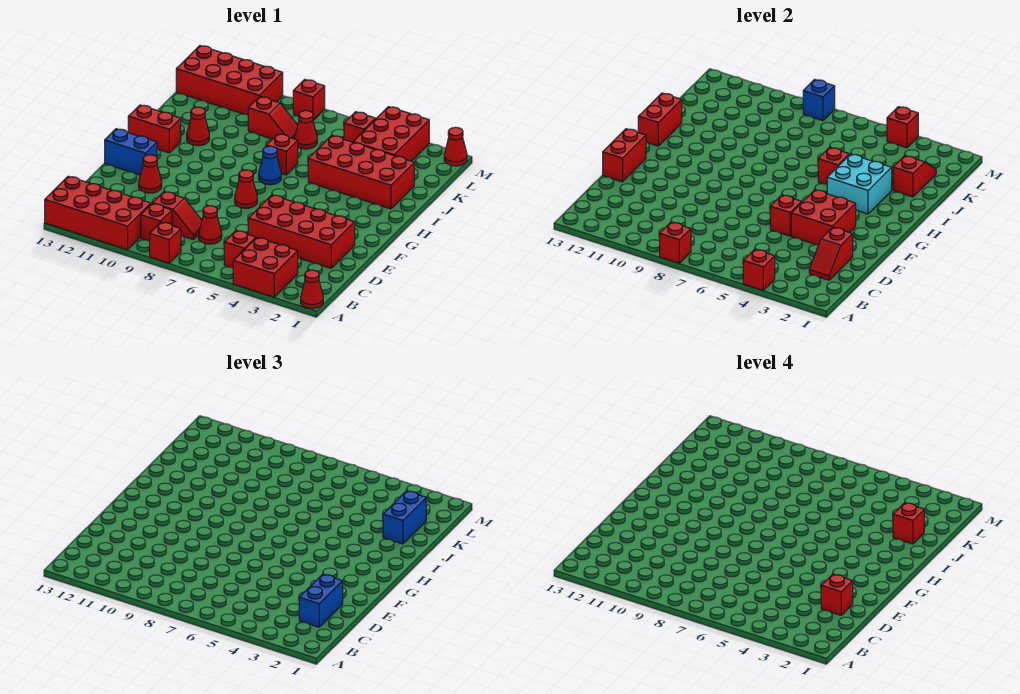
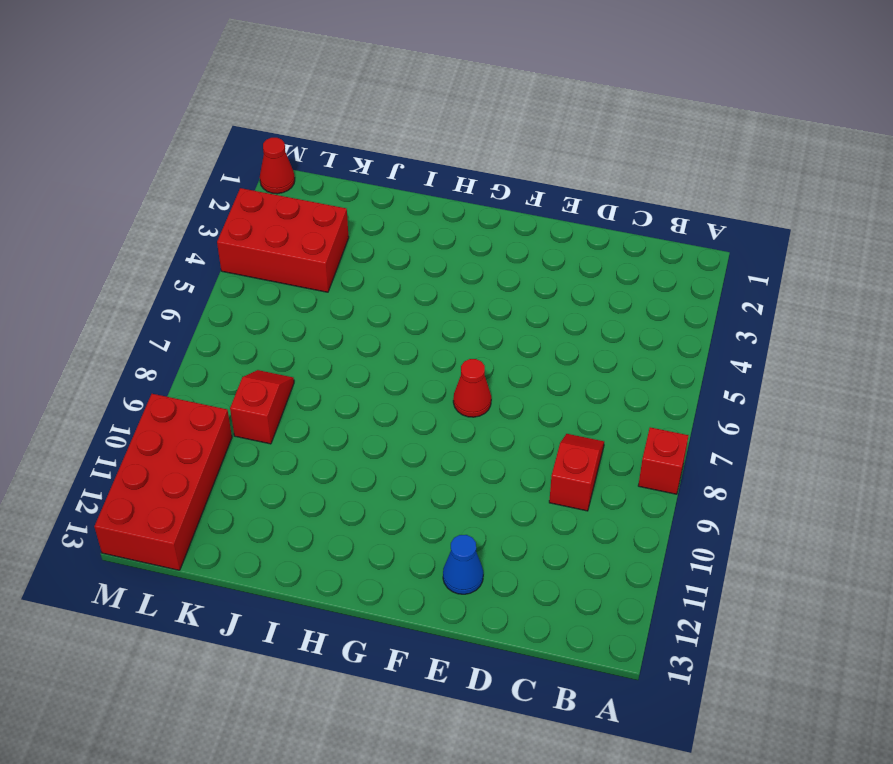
blue cone E12 level 1 -> blue cone H7 level 1
none -> red cone A1 level 1
none -> red brick A3:B4 level 1
none -> red brick A10:B13 level 1
none -> red brick B5 level 1

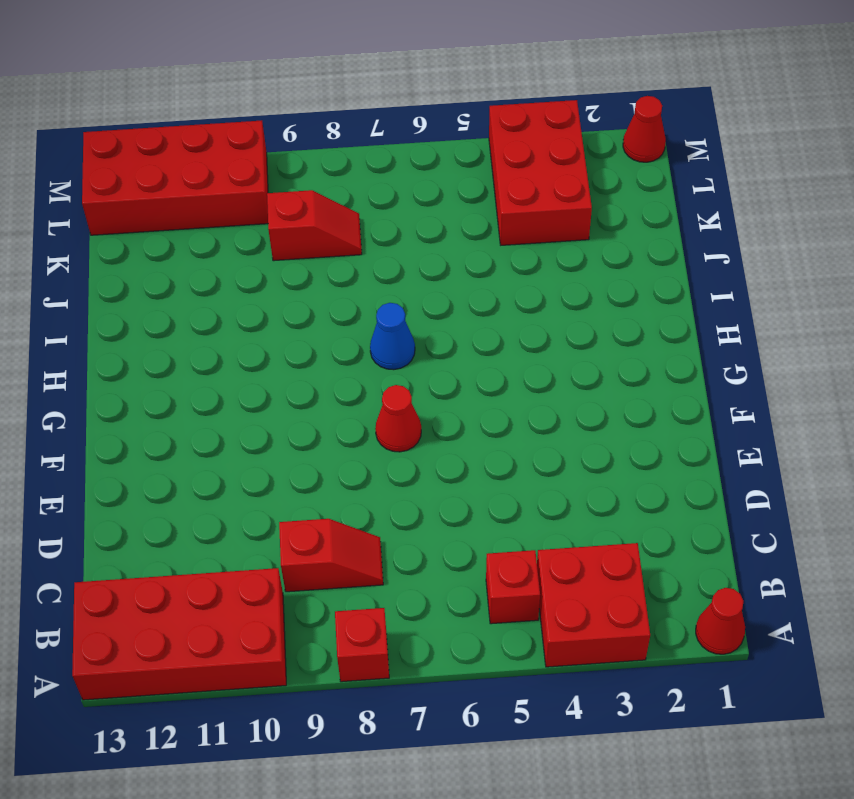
none -> red brick B9 level 1
none -> red cone C7 level 1
none -> red brick D2:E5 level 1
none -> red cone E11 level 1

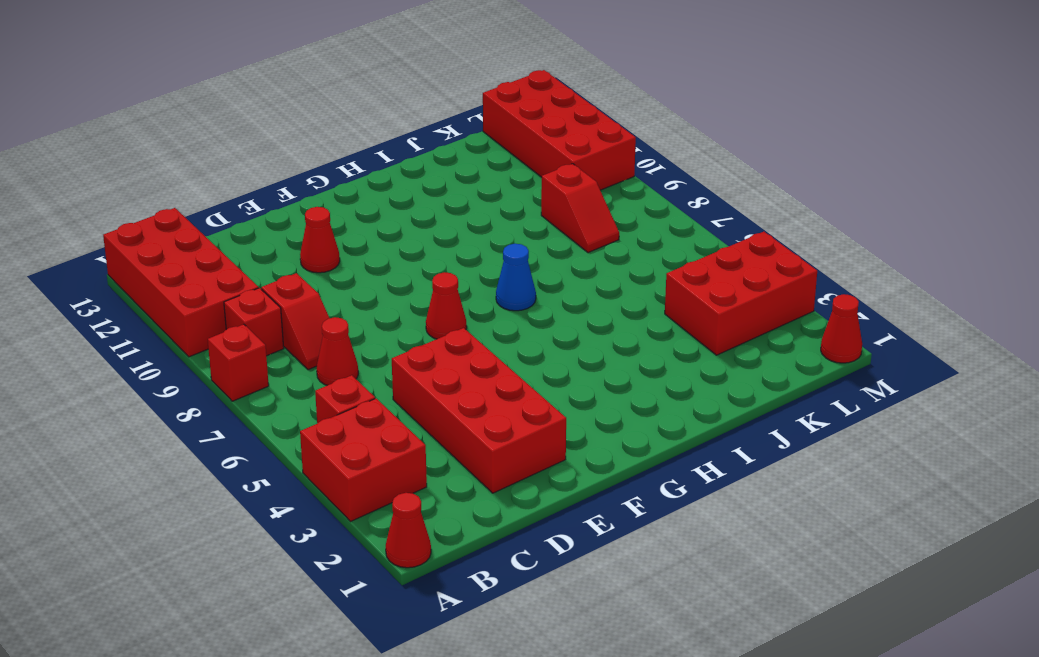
none -> blue brick F12:F13 level 1
none -> red brick H12:H13 level 1
none -> red brick I2:J5 level 1
none -> red brick I7 level 1

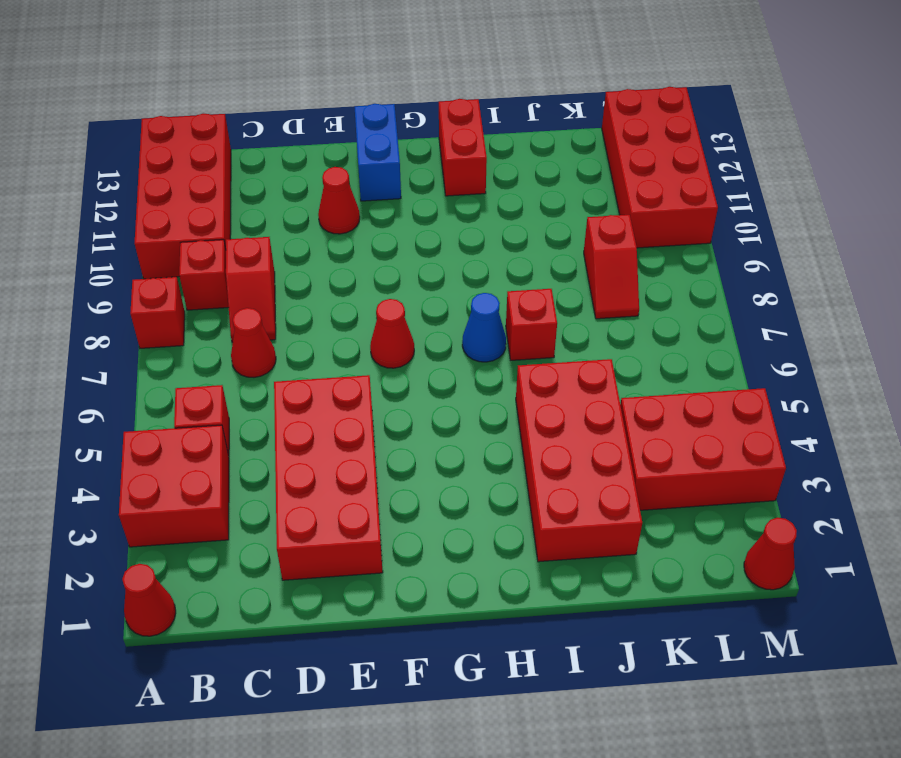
none -> red cone I11 level 1
none -> red cone K7 level 1
none -> red brick L5 level 1
none -> red brick M8 level 1

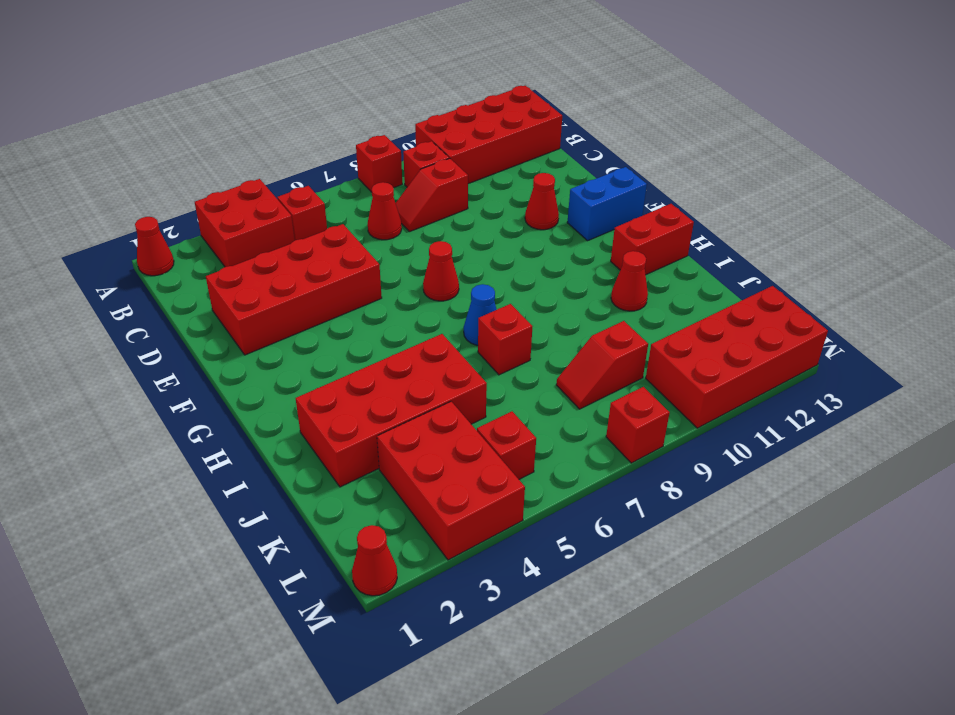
none -> red cone K7 level 1
none -> red brick A4 level 2
none -> red brick A8 level 2
none -> red slope C2:D2 level 2 top D

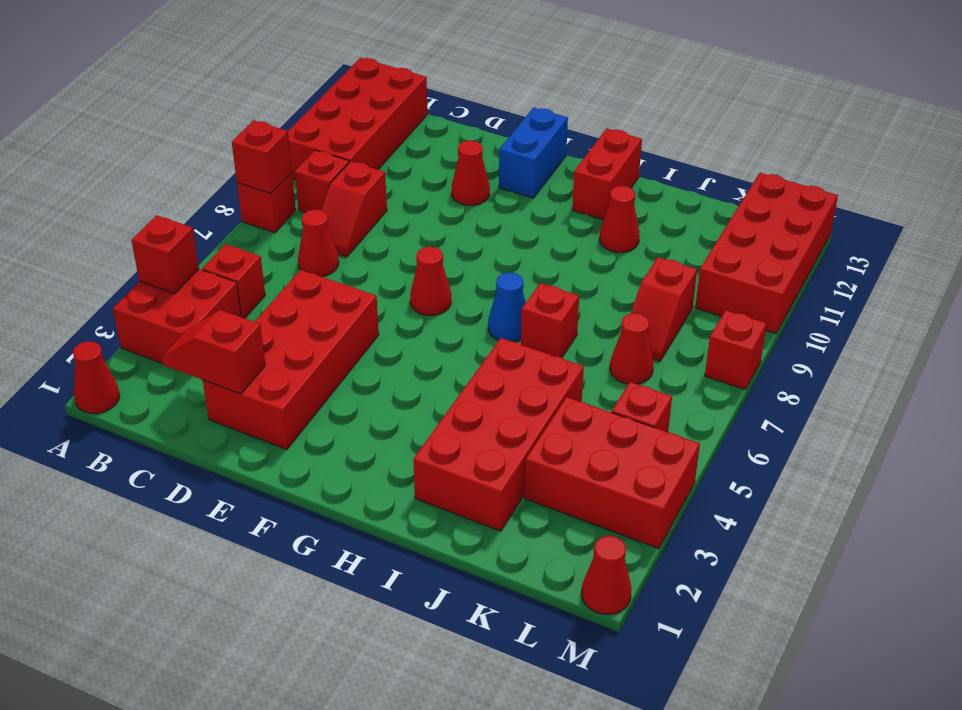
none -> red brick E3:F4 level 2
none -> red brick E5 level 2
none -> red brick E13:F13 level 2
none -> cyan brick H3:I4 level 2

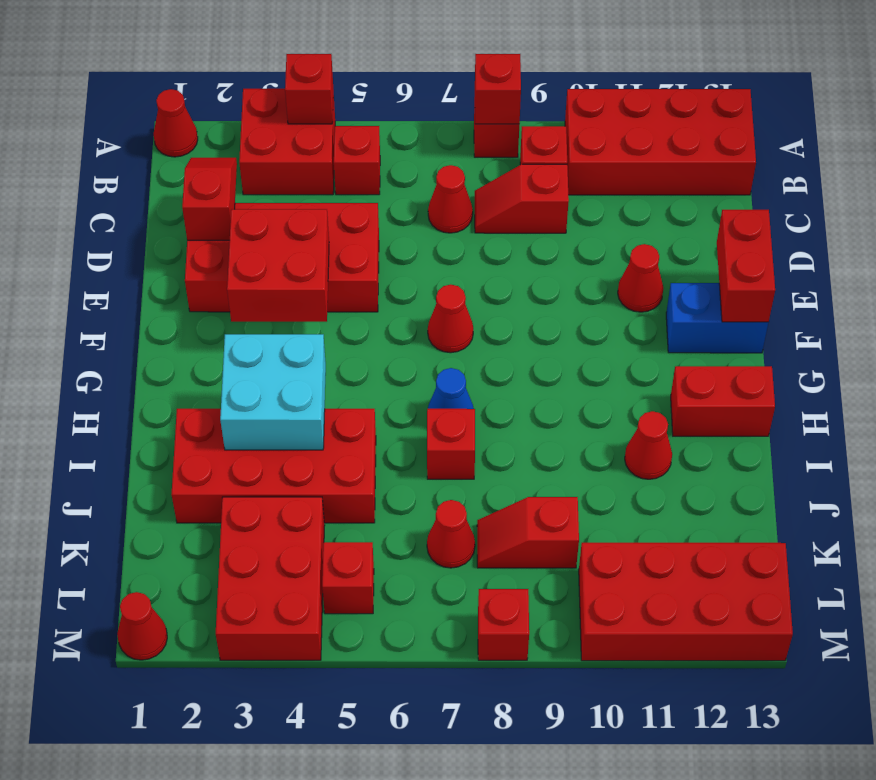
none -> red brick E5 level 2
none -> red brick H13:I13 level 2
none -> red brick I5 level 2
none -> red slope J2:K2 level 2 top J

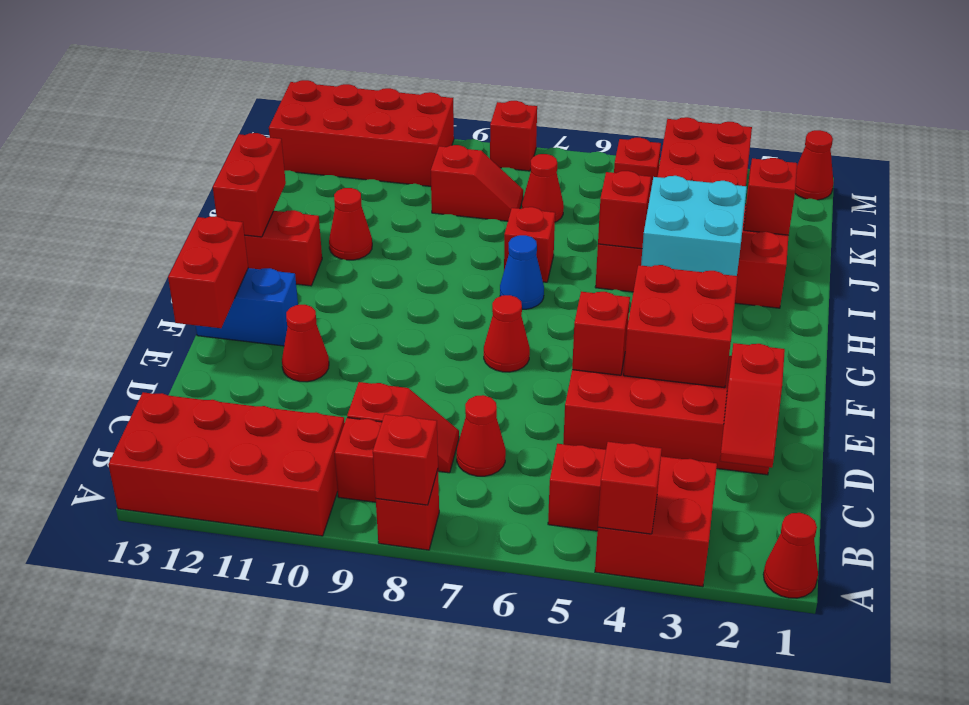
none -> red brick M4 level 2
none -> blue brick M8 level 2
none -> blue brick C2:D2 level 3
none -> blue brick J2:K2 level 3

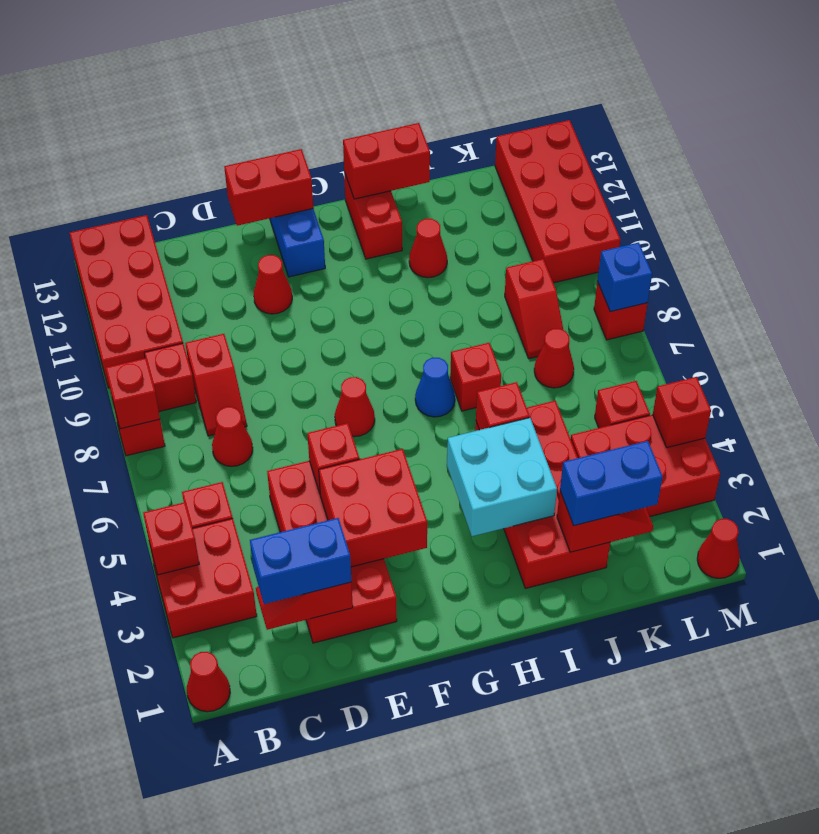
none -> red brick D2 level 4
none -> red brick J2 level 4

